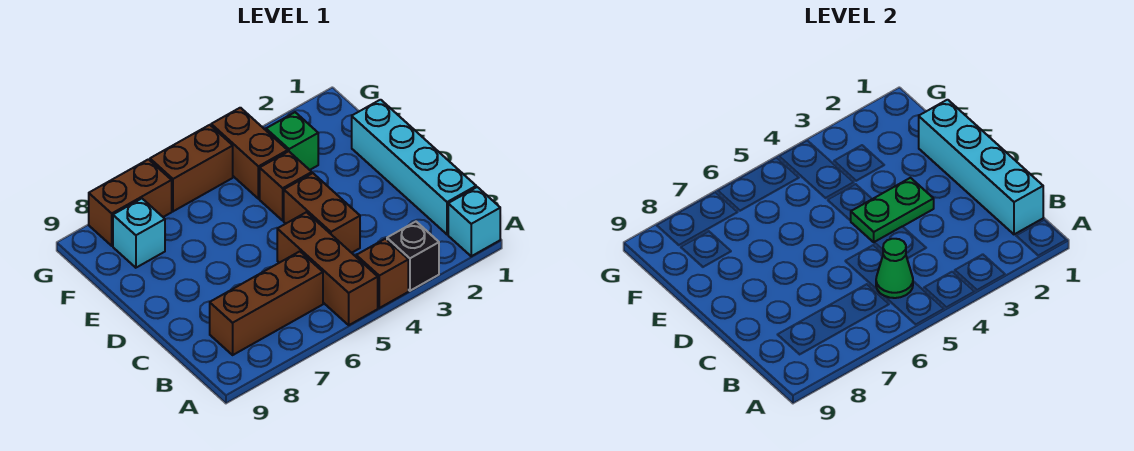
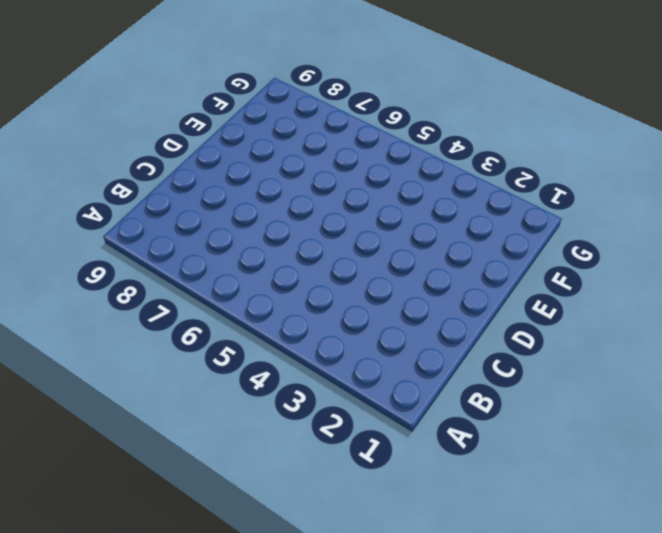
none -> cyan brick A1 level 1
none -> black brick A3 level 1
none -> brown brick A4 level 1

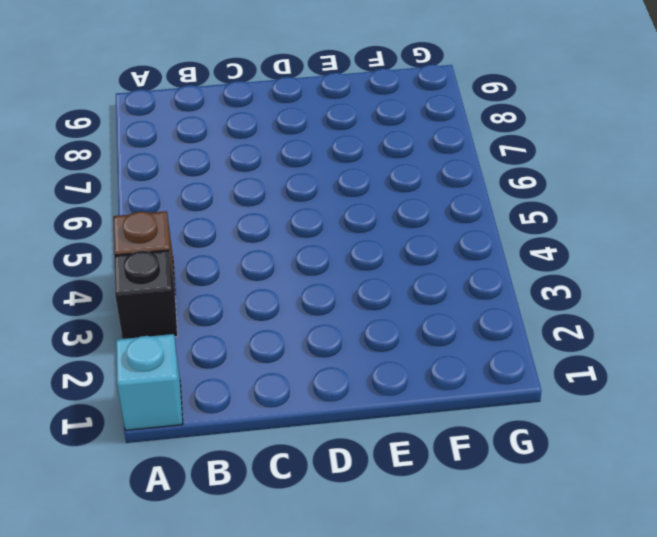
none -> brown brick A5:C5 level 1
none -> cyan brick B1:E1 level 1
none -> brown brick B6:B8 level 1

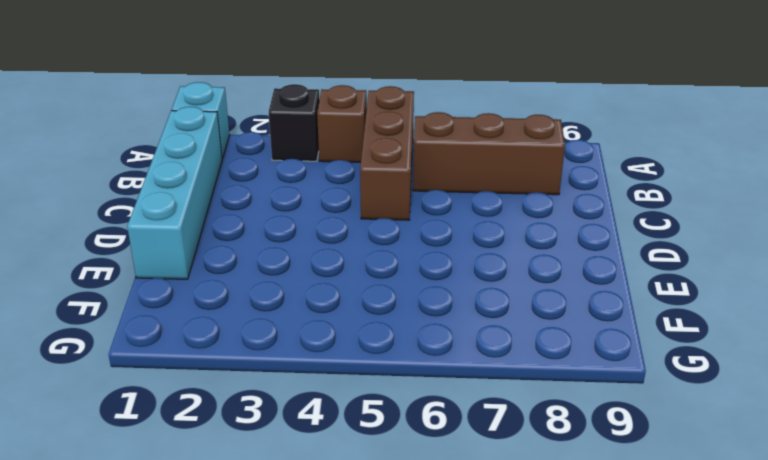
none -> brown brick C4:D4 level 1
none -> brown brick E4 level 1
none -> green brick F3 level 1

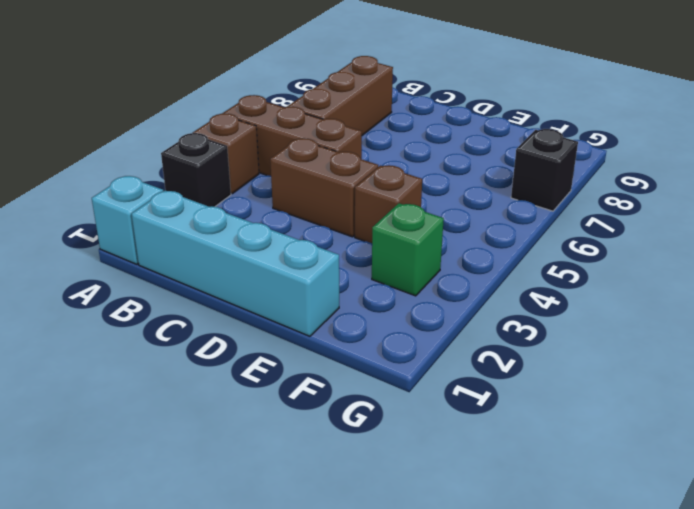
black brick G7 level 1 -> brown brick G7:G8 level 1
none -> brown brick F4:G4 level 1
none -> cyan brick F8 level 1
none -> brown brick G5:G6 level 1

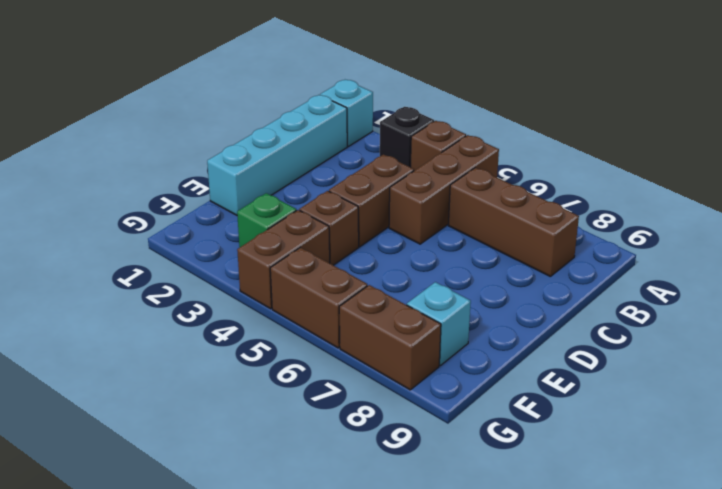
none -> cyan brick B1:E1 level 2
none -> green cone B5 level 2
none -> green plate D3:D4 level 2

